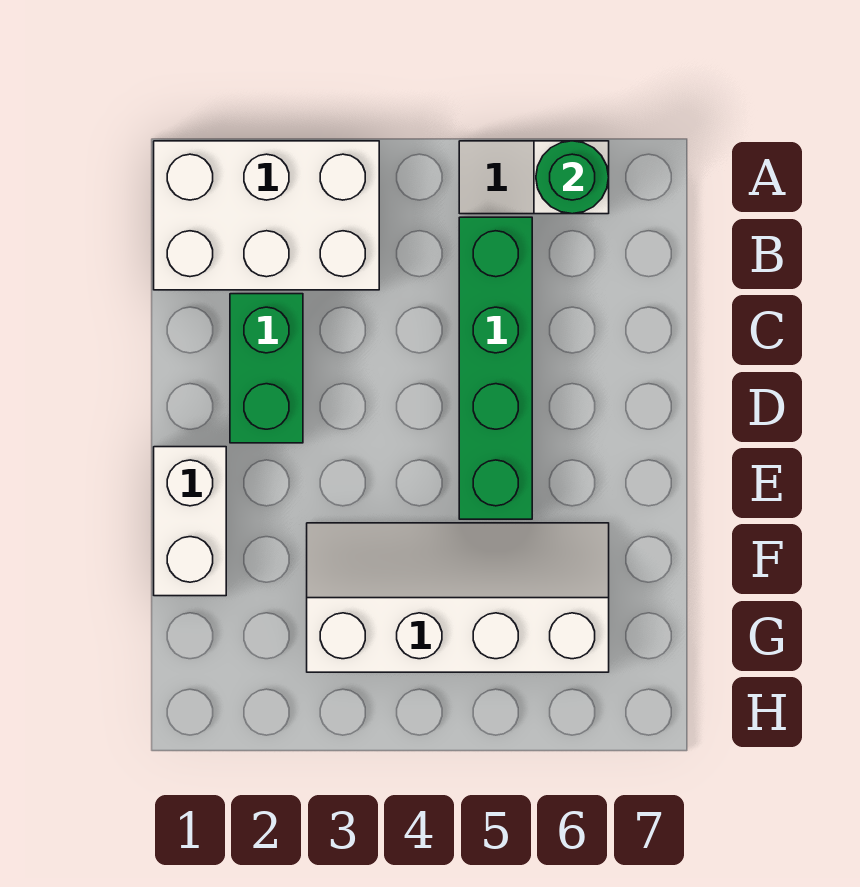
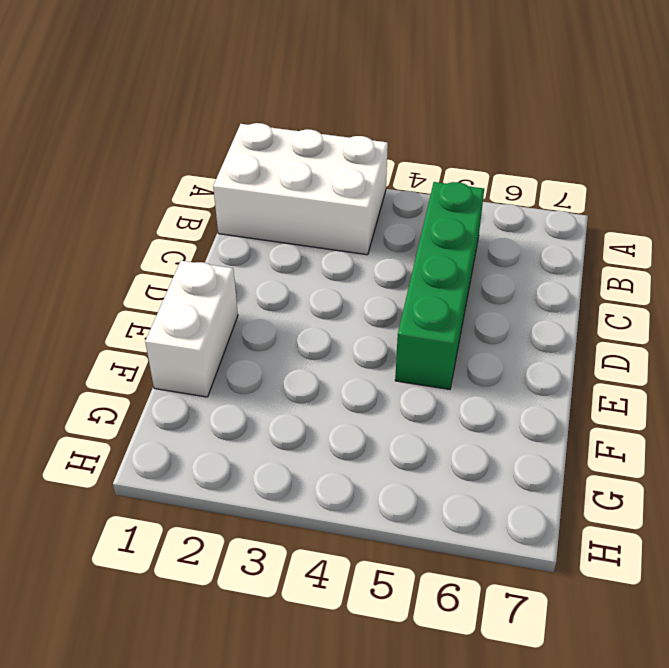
none -> white slope A5:A6 level 1 top 6
none -> green brick C2:D2 level 1

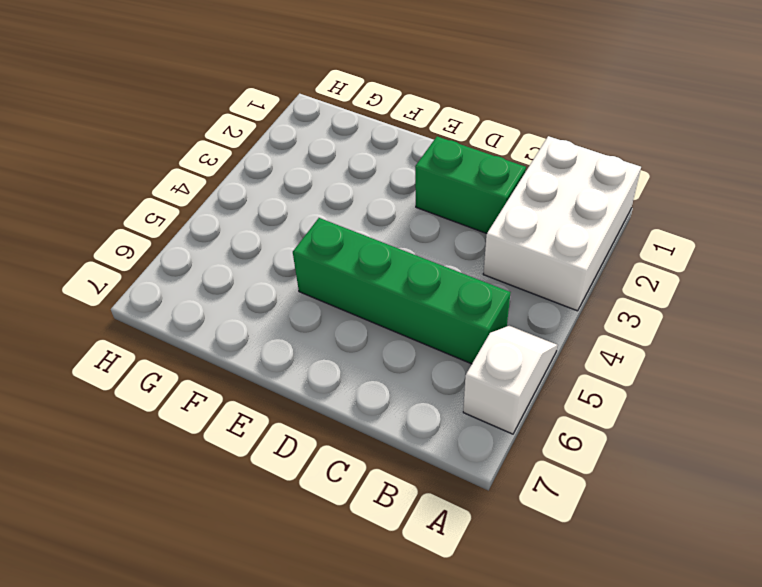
none -> white brick E1:F1 level 1
none -> white slope F3:G6 level 1 top G

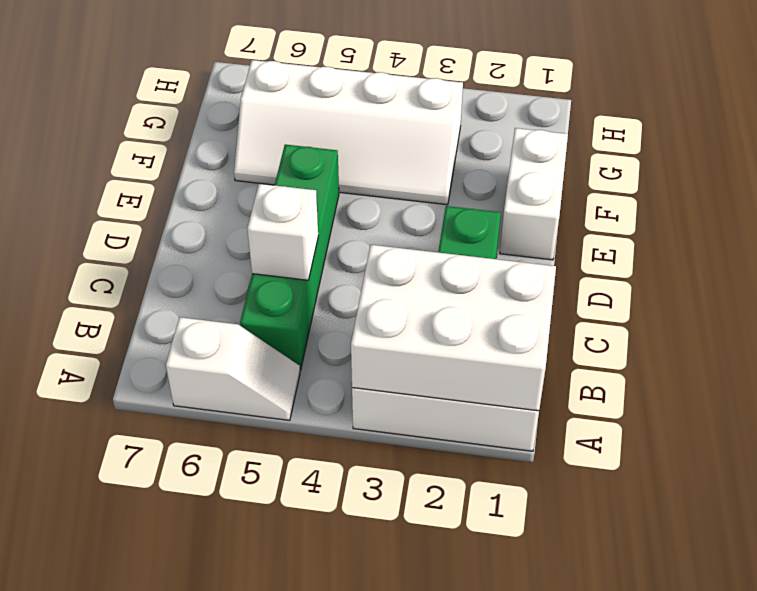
white brick A1:B3 level 2 -> none
white brick C5 level 2 -> none
none -> green round brick A6 level 2

